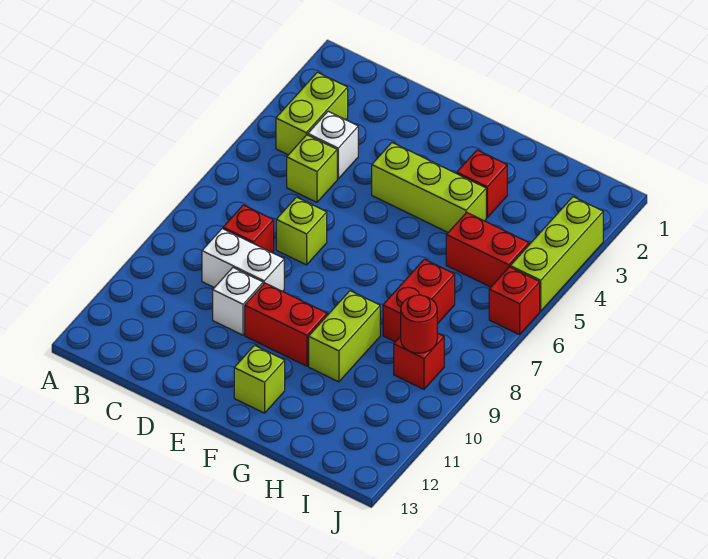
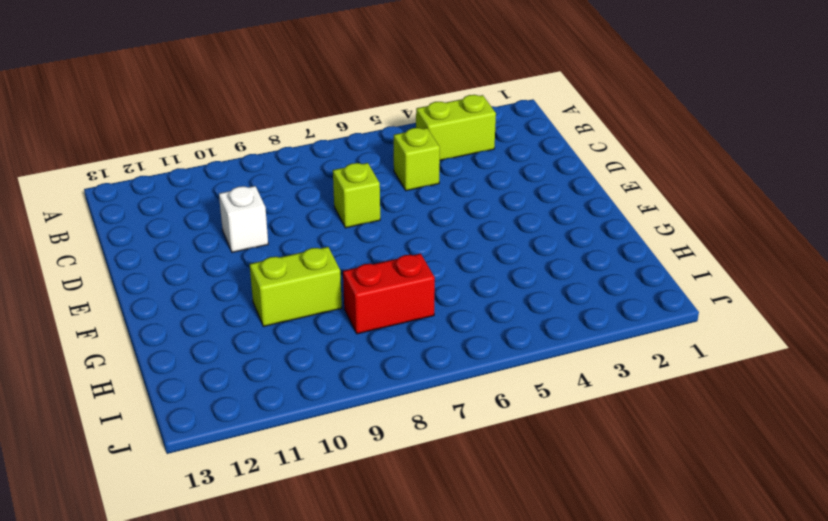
none -> white brick C4 level 1
none -> red brick C8 level 1
none -> white brick C9:D9 level 1

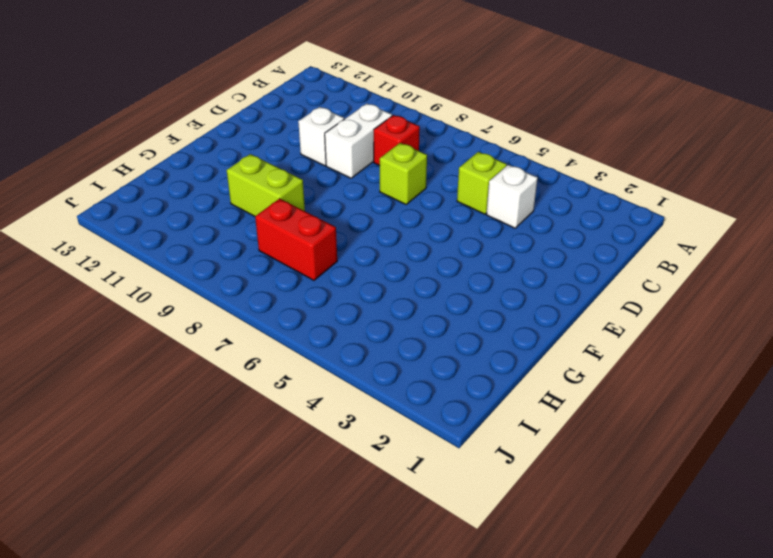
none -> lime brick B3:B4 level 1
none -> lime brick E4:G4 level 1
none -> red brick E10:F10 level 1

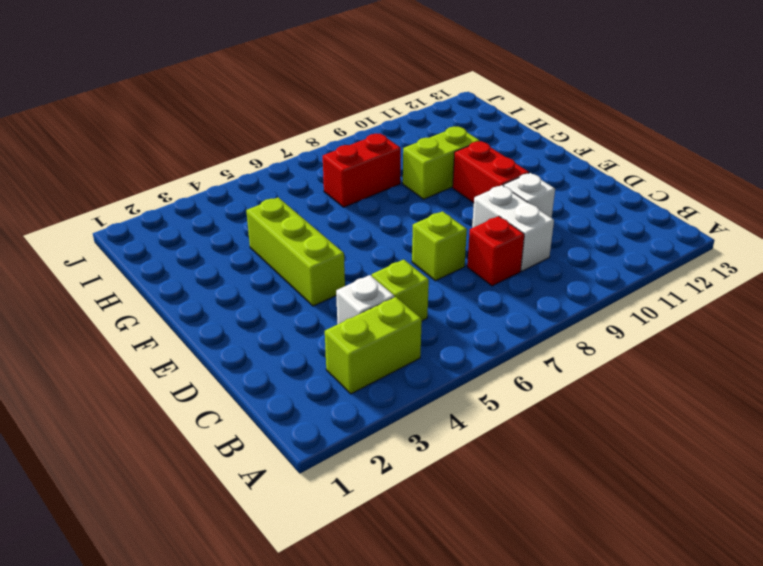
none -> lime brick F12 level 1
none -> red brick G3 level 1
none -> red brick H5:I5 level 1

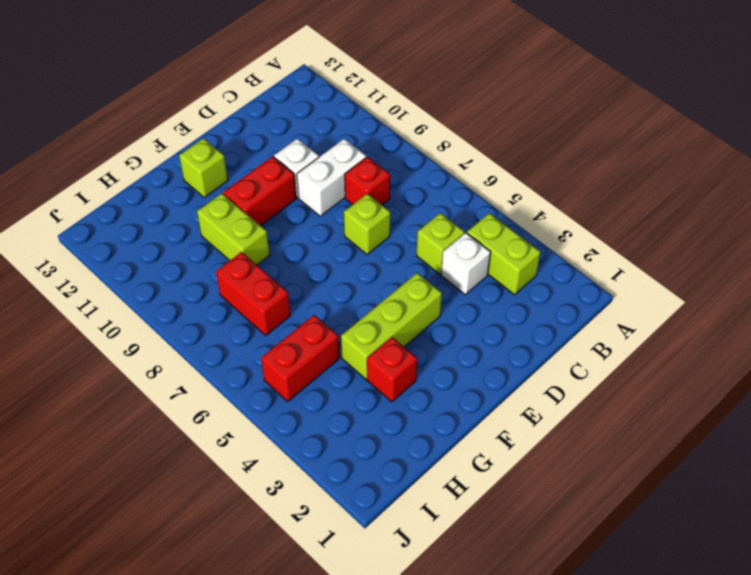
none -> red brick I9 level 1
none -> lime brick J3:J5 level 1
none -> red brick J6 level 1

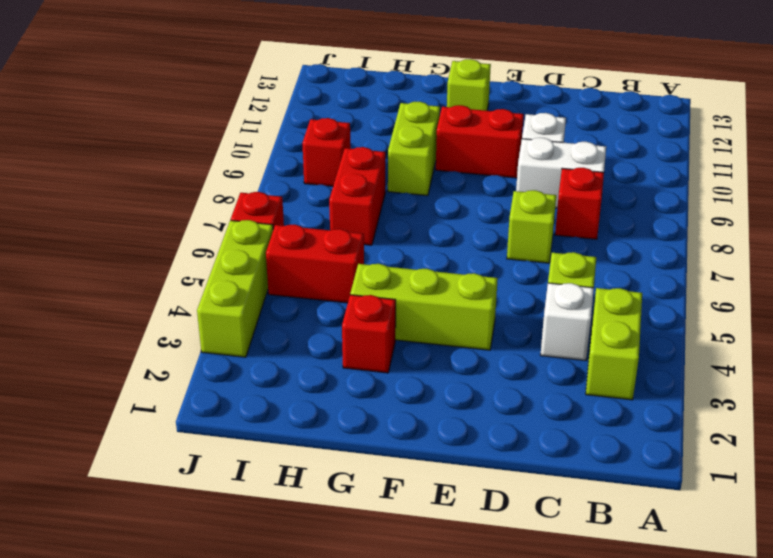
none -> red round brick I9 level 2

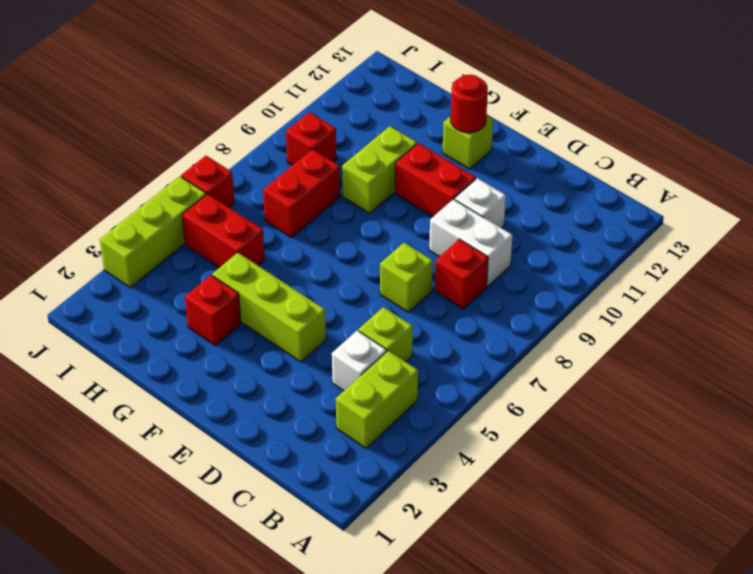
red round brick F12 level 2 -> red round brick I9 level 2

